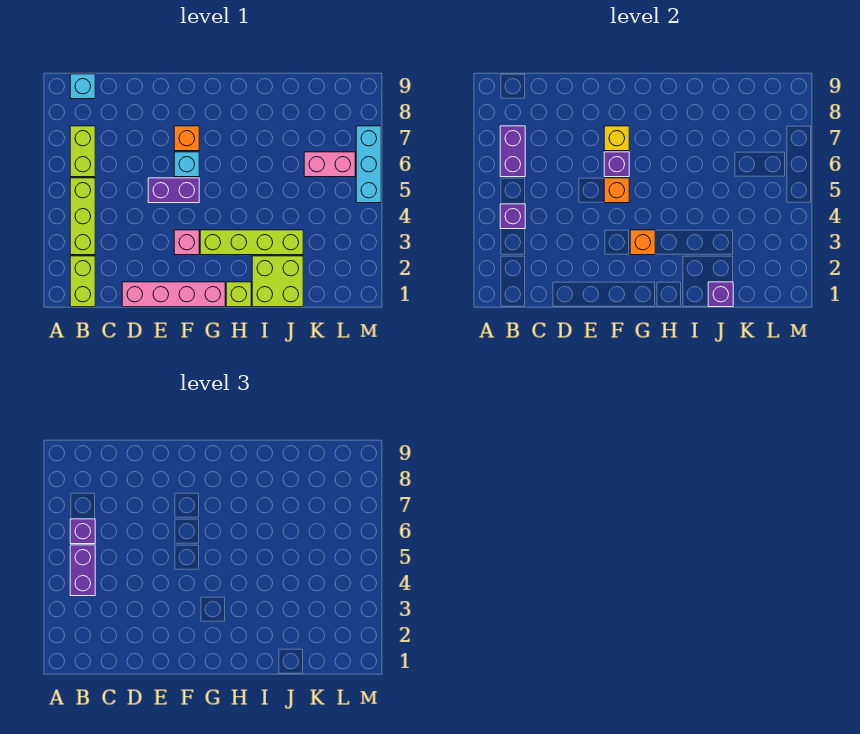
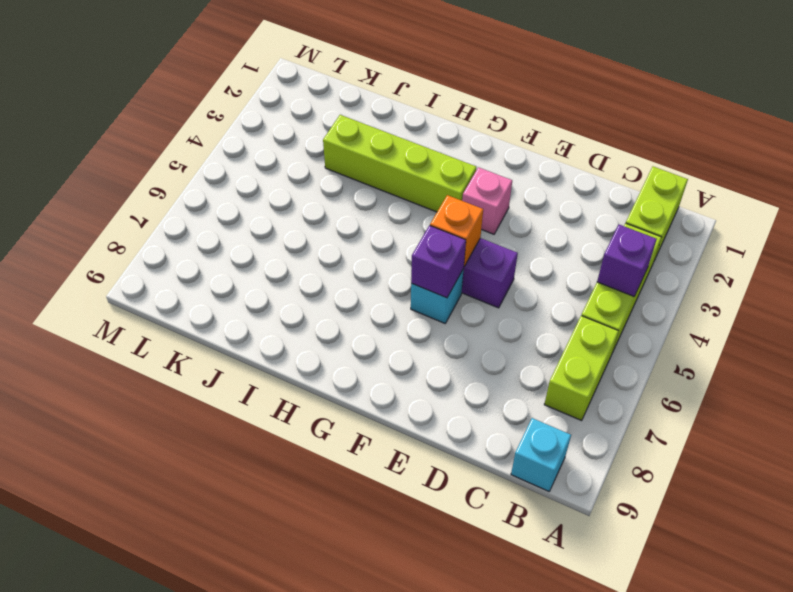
none -> pink brick D1:G1 level 1
none -> orange brick F7 level 1
none -> lime brick H1 level 1

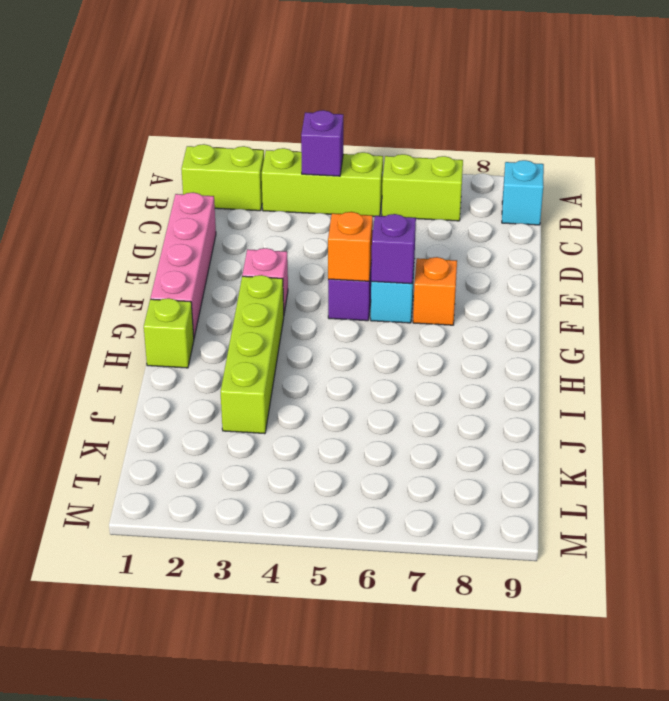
none -> lime brick I1:J2 level 1
none -> pink brick K6:L6 level 1
none -> cyan brick M5:M7 level 1

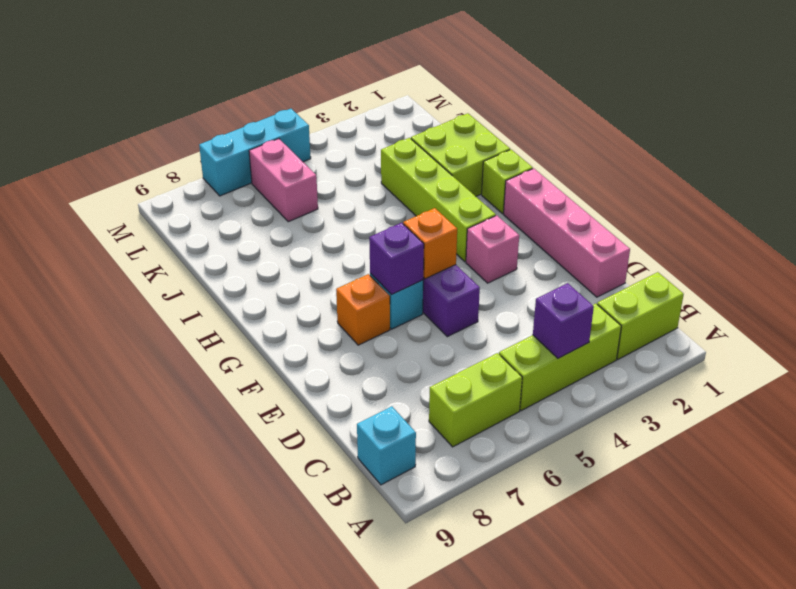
none -> purple brick B6:B7 level 2
none -> yellow brick F7 level 2
none -> orange brick G3 level 2

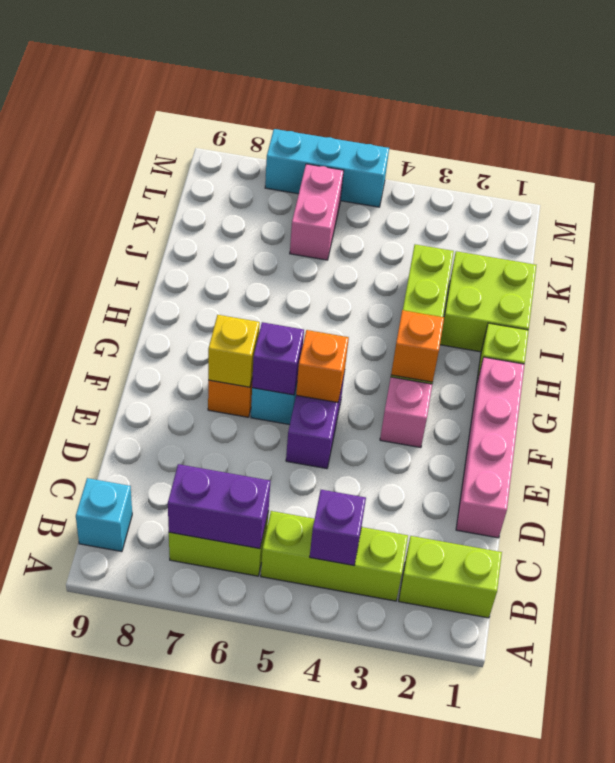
none -> purple brick J1 level 2
none -> purple brick B4:B5 level 3
none -> purple brick B6 level 3

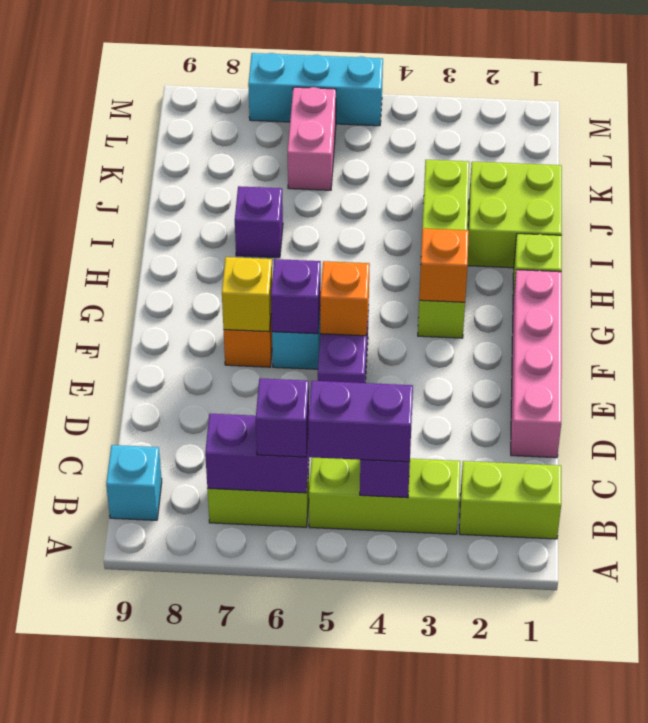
purple brick I7 level 1 -> purple brick J1 level 2
none -> pink brick F3 level 1

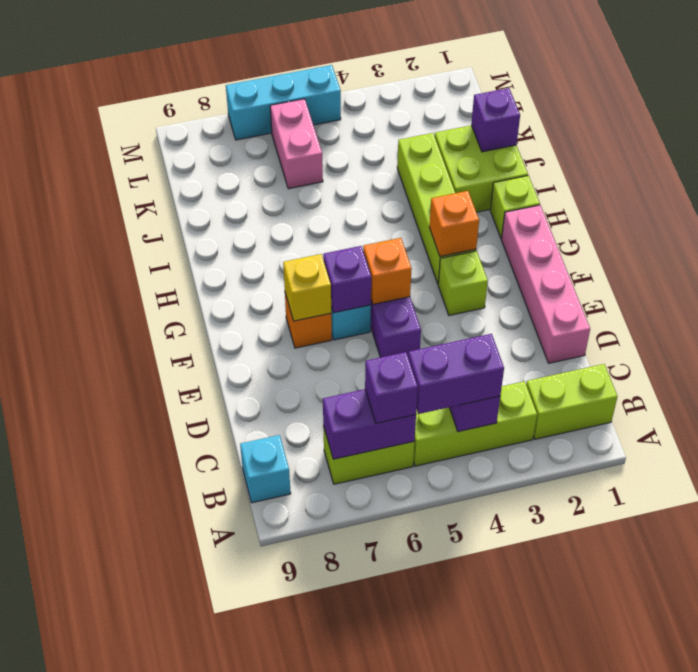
lime brick F3 level 1 -> pink brick F3 level 1

